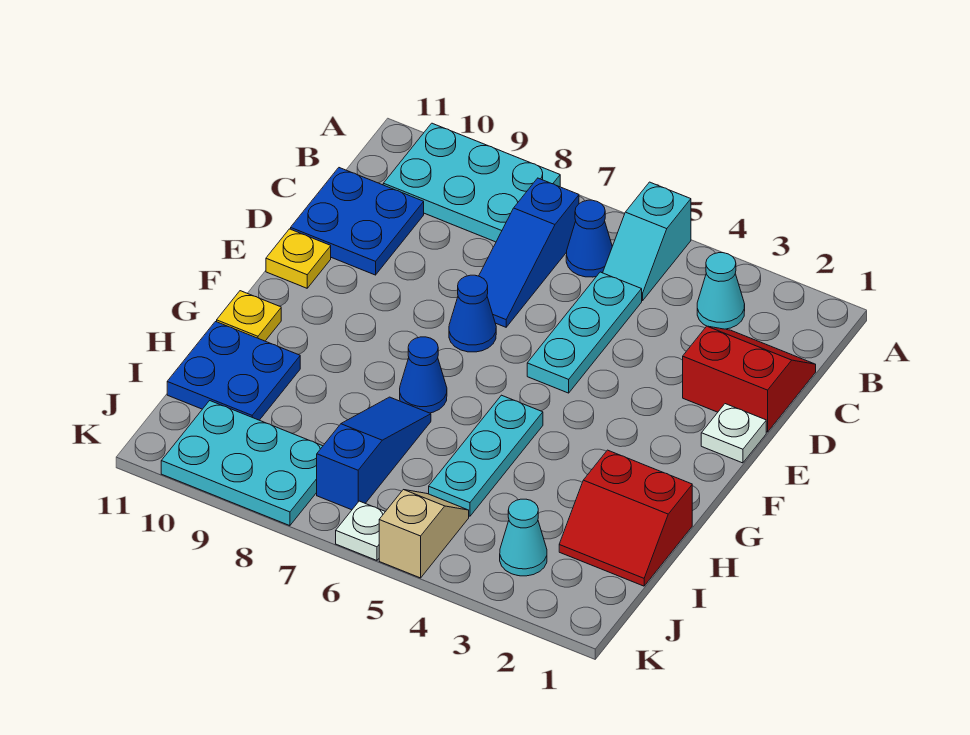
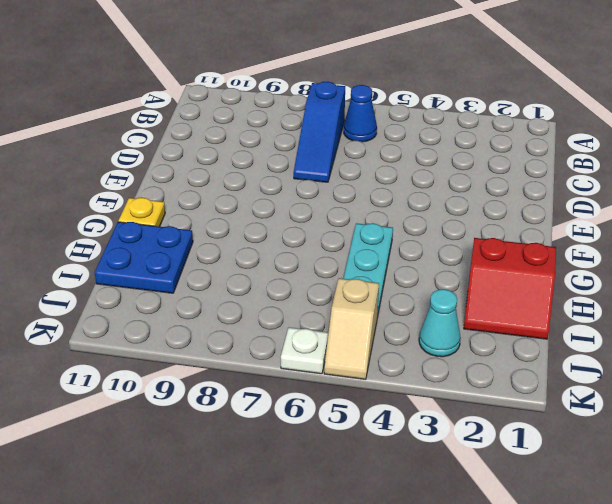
tan slope J5:K5 level 1 top J -> tan slope J5:K5 level 1 top K
none -> cyan slope A5:B5 level 1 top A
none -> cyan plate A8:B10 level 1
none -> cyan cone B3 level 1

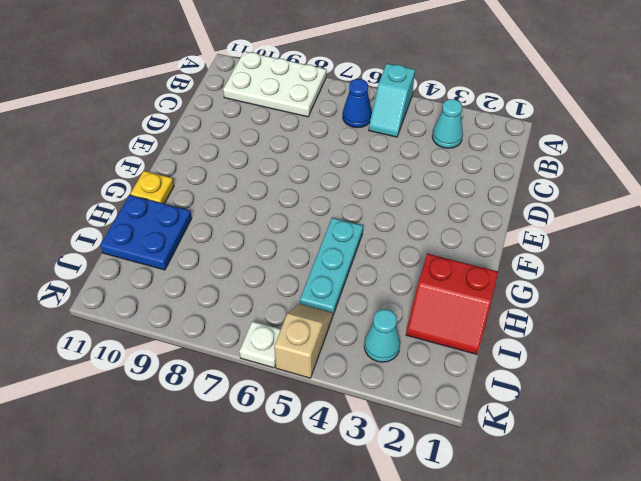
white plate A8:B10 level 1 -> cyan plate A8:B10 level 1
none -> blue slope B7:D7 level 1 top B
none -> red slope C1:D2 level 1 top D
none -> cyan plate C5:E5 level 1

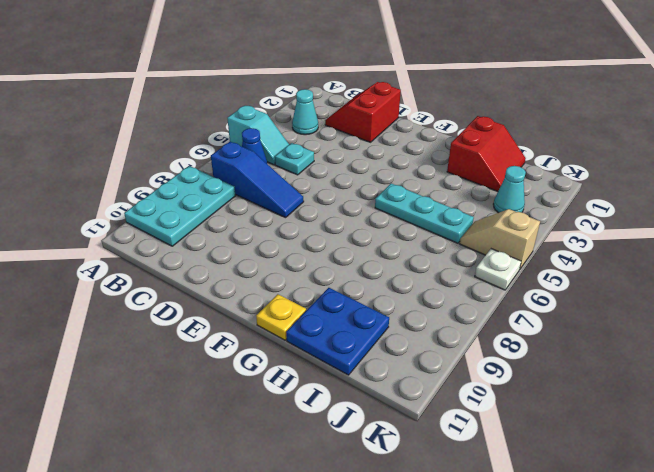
cyan plate C5 level 1 -> cyan plate C5:E5 level 1
none -> blue plate C10:D11 level 1
none -> white plate E1 level 1
none -> blue cone E7 level 1

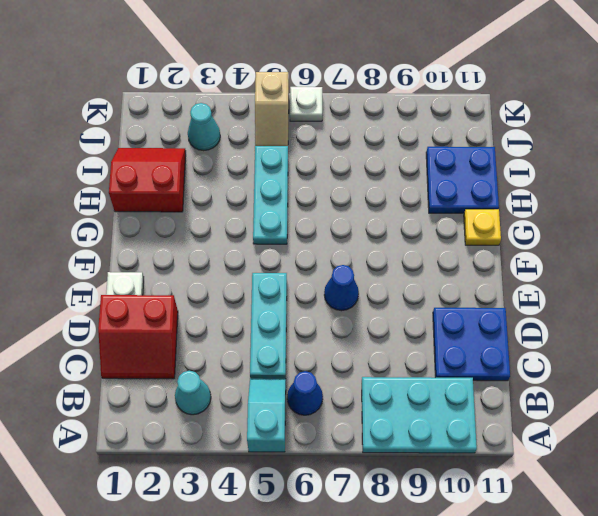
none -> blue slope B7:D7 level 1 top B
none -> yellow plate E11 level 1
none -> blue cone G7 level 1

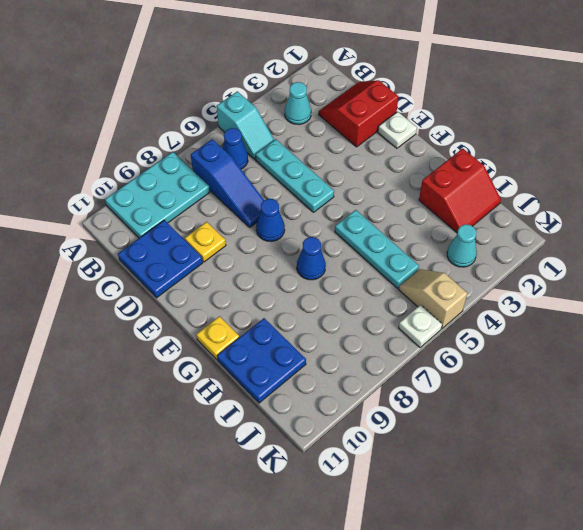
yellow plate D9 level 1 -> yellow plate E11 level 1
none -> blue slope H7:J7 level 1 top J
none -> cyan plate J8:K10 level 1

